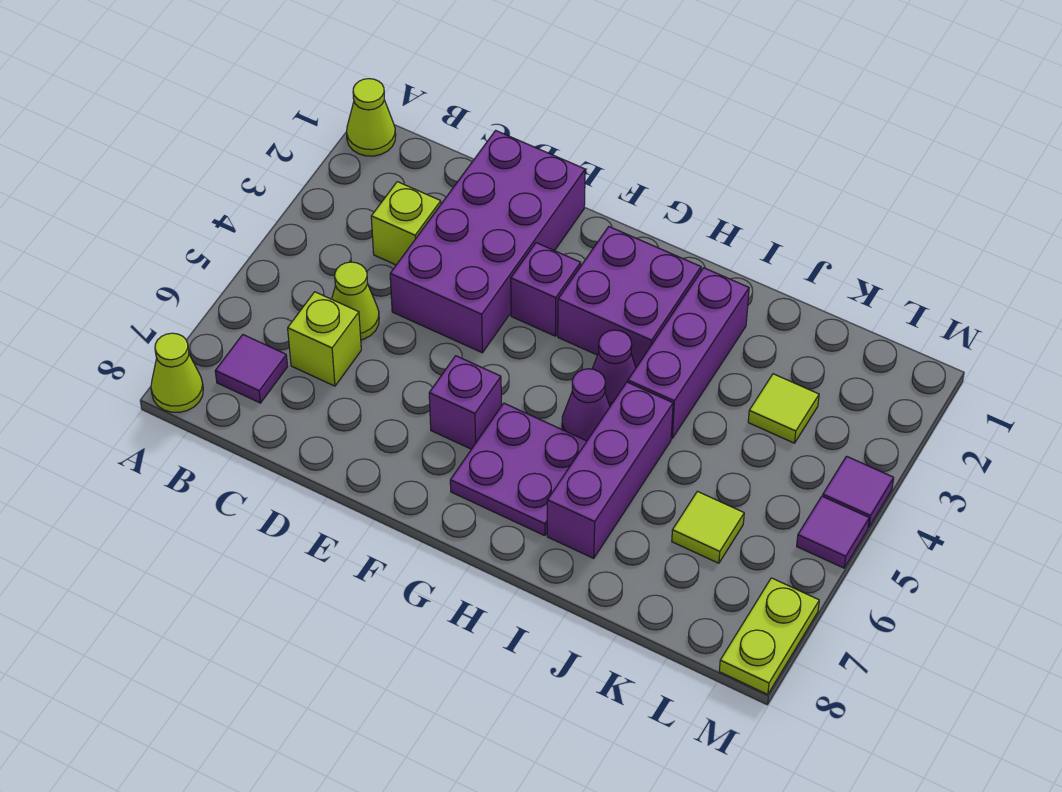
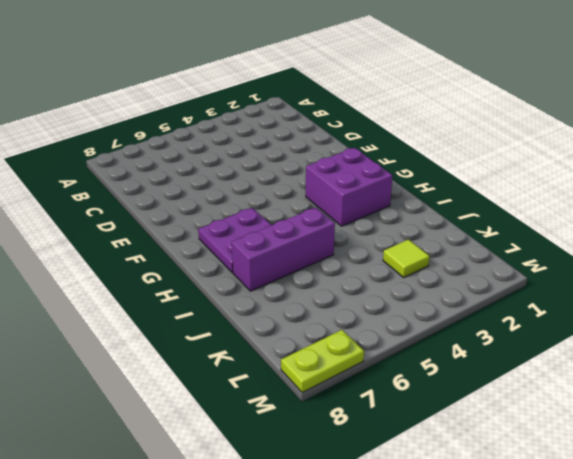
none -> lime cone A1 level 1
none -> lime cone A8 level 1
none -> purple tile B7 level 1

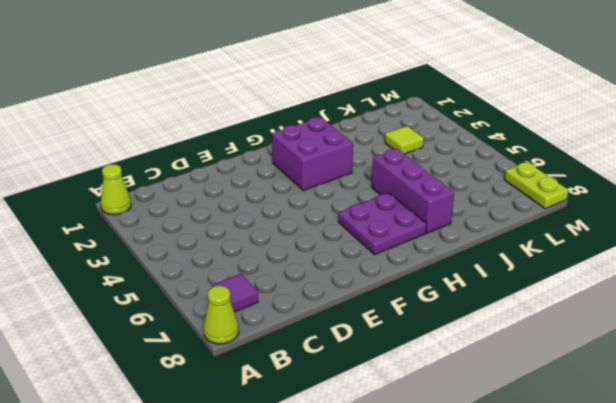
none -> lime brick C3 level 1
none -> lime cone C5 level 1
none -> lime brick C6 level 1

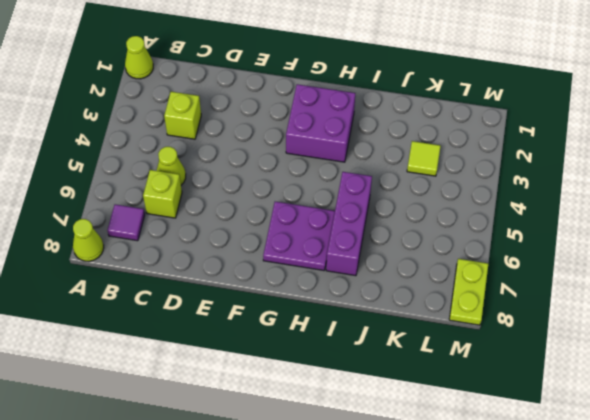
none -> purple brick D1:E4 level 1
none -> purple brick F3 level 1
none -> purple brick F6 level 1

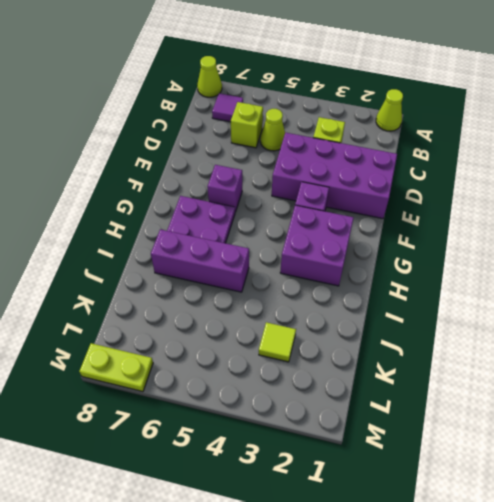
none -> purple cone H4 level 1
none -> purple cone H5 level 1
none -> purple brick I2:I4 level 1

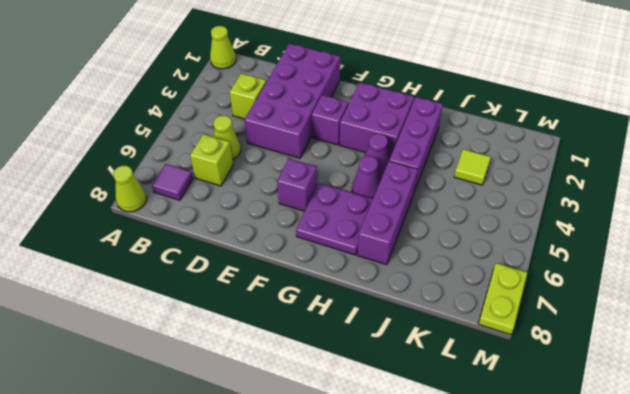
none -> lime tile K6 level 1
none -> purple tile M4 level 1
none -> purple tile M5 level 1

